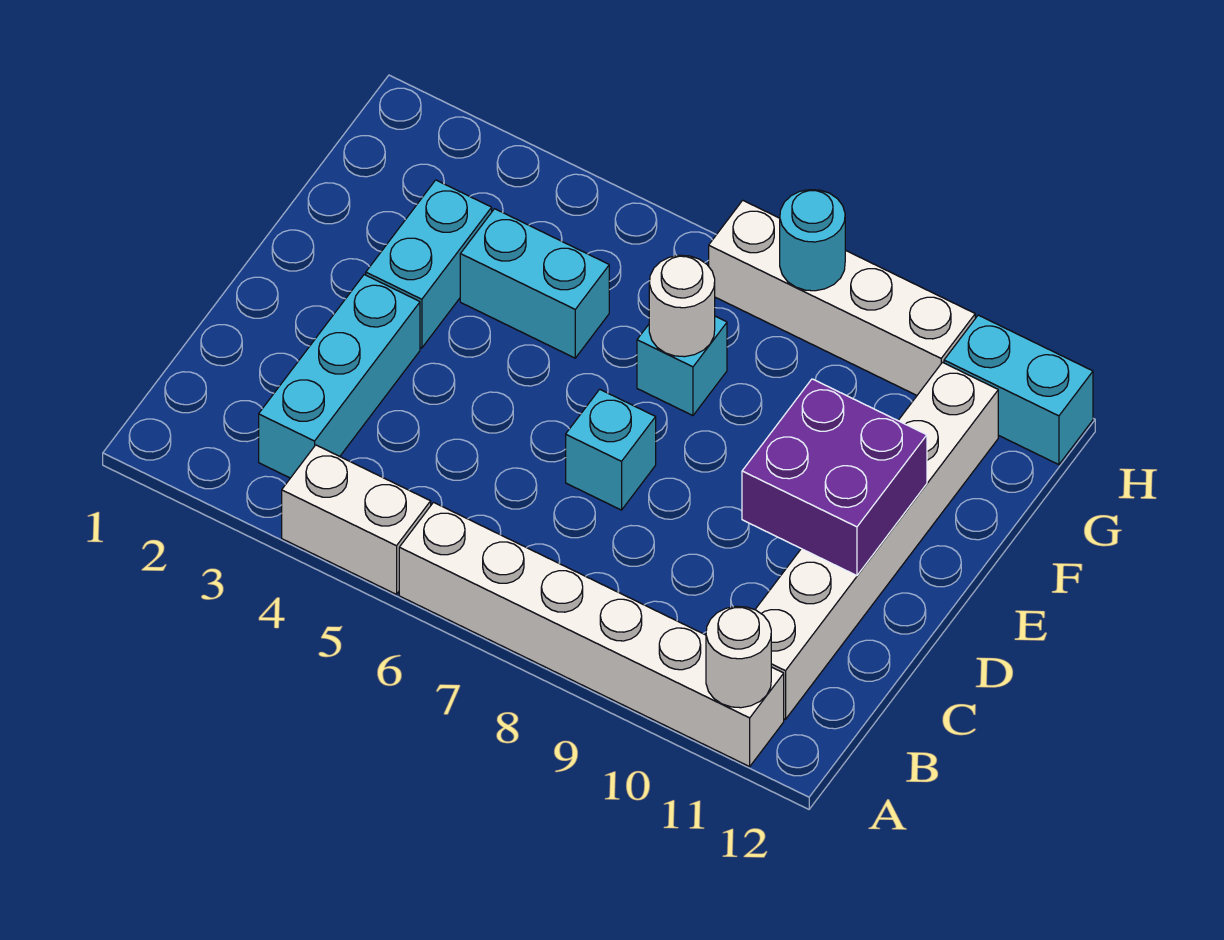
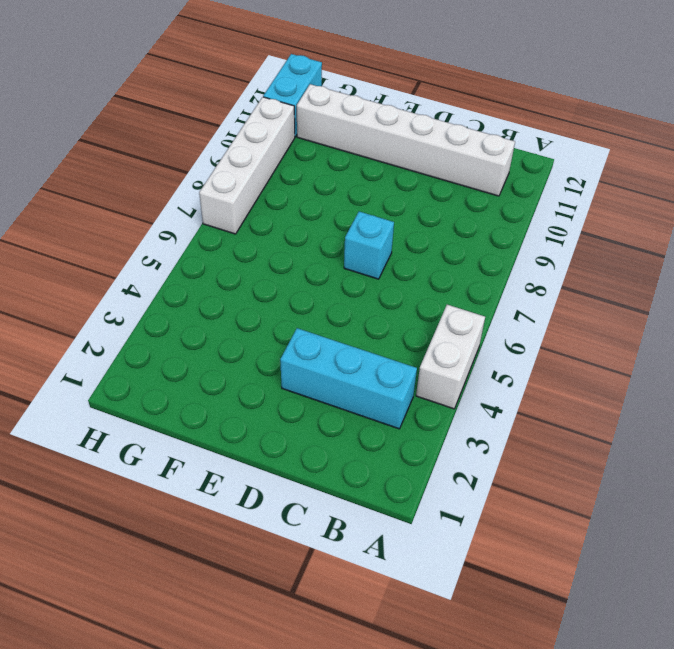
none -> white brick A6:A11 level 1
none -> cyan brick E3:F3 level 1
none -> cyan brick F4:F5 level 1

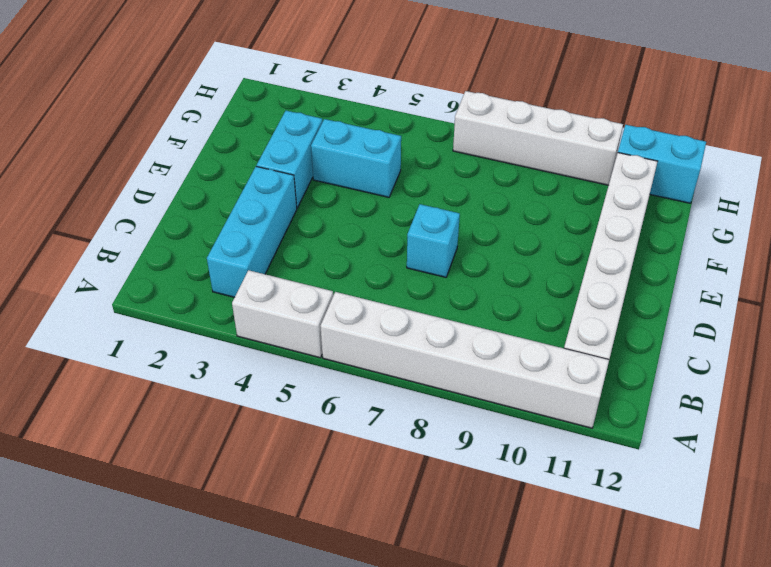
none -> cyan brick F7 level 1
none -> white round brick A11 level 2
none -> purple brick D10:E11 level 2

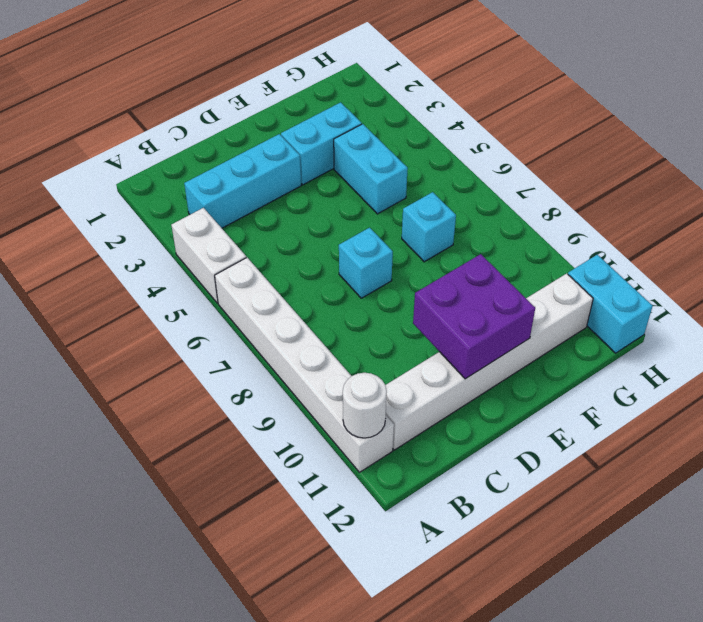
none -> white brick H7:H10 level 1
none -> white round brick F7 level 2
none -> cyan round brick H8 level 2

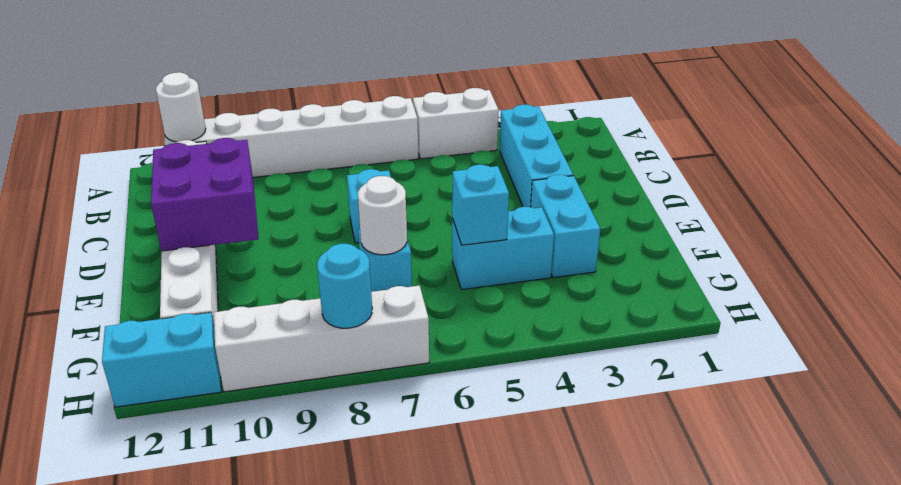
cyan brick F5 level 2 -> none

